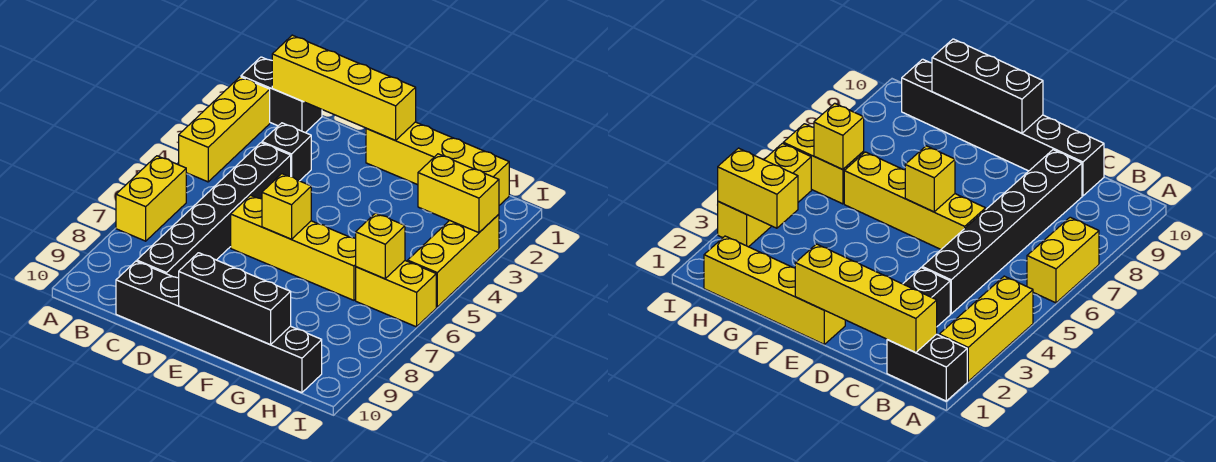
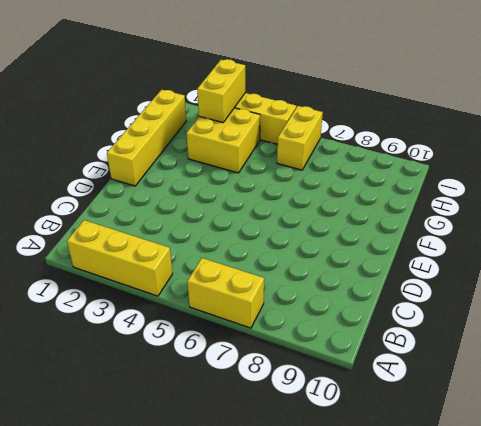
yellow brick G3:H4 level 1 -> none
none -> black brick A1:B1 level 1
none -> black brick C3 level 1
none -> black brick C4:C9 level 1

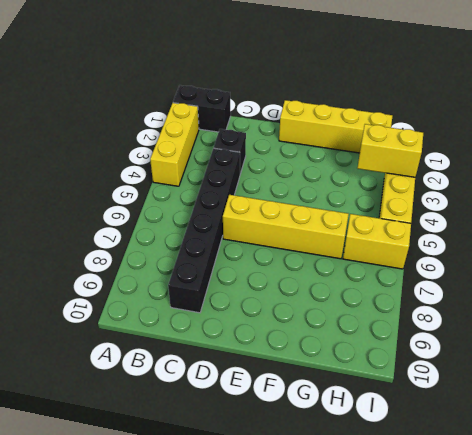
none -> yellow brick A6:A7 level 1
none -> black brick C10:H10 level 1
none -> yellow brick B1:E1 level 2

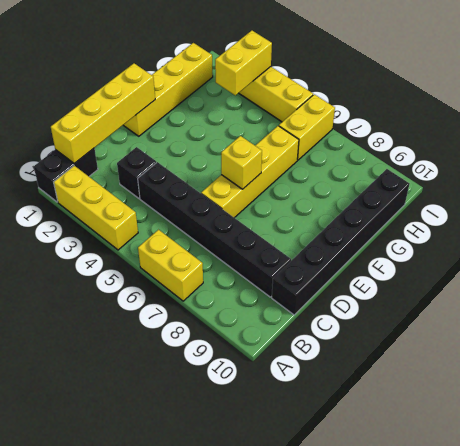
none -> black brick E10:G10 level 2
none -> yellow brick H6 level 2

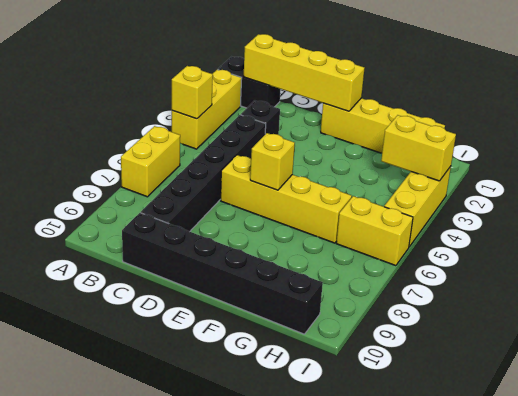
yellow brick A4 level 2 -> yellow brick H6 level 2
none -> black brick E10:G10 level 2

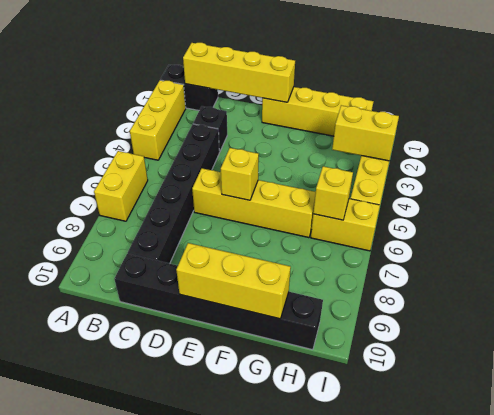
yellow brick E10:G10 level 2 -> black brick E10:G10 level 2

